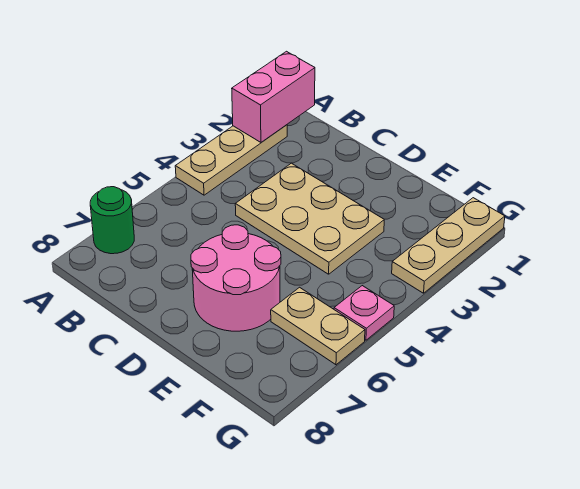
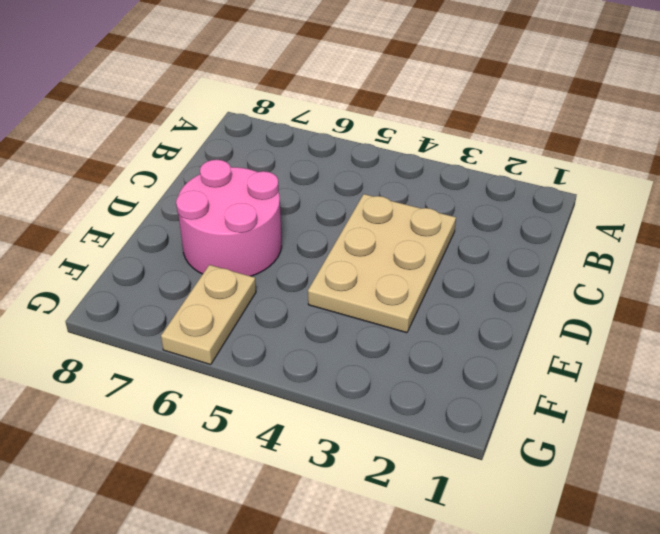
none -> tan plate A2:A4 level 1
none -> green round brick A7 level 1

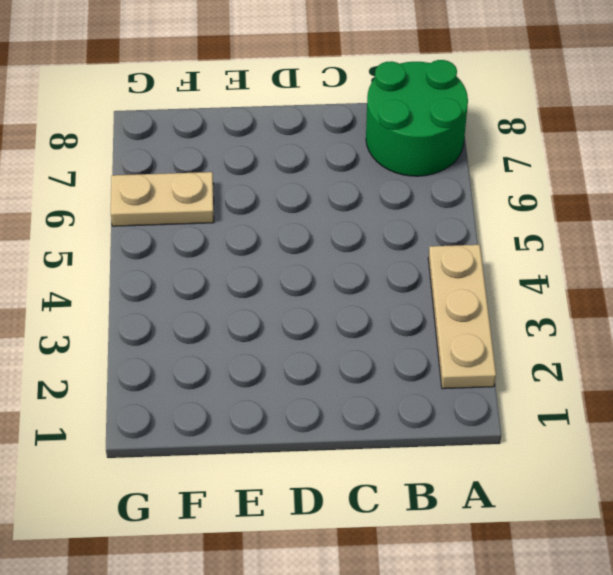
green round brick A7:B8 level 1 -> green round brick A7 level 1
none -> tan plate C3:E4 level 1
none -> pink round brick D6:E7 level 1

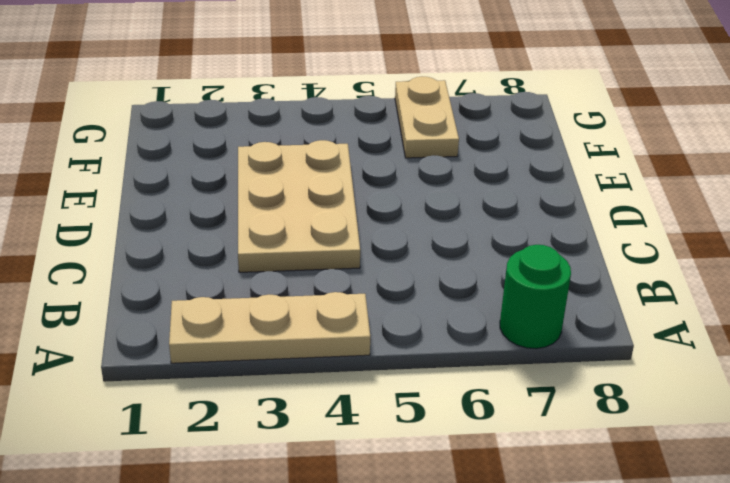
none -> pink round brick D6:E7 level 1
none -> tan plate G1:G3 level 1

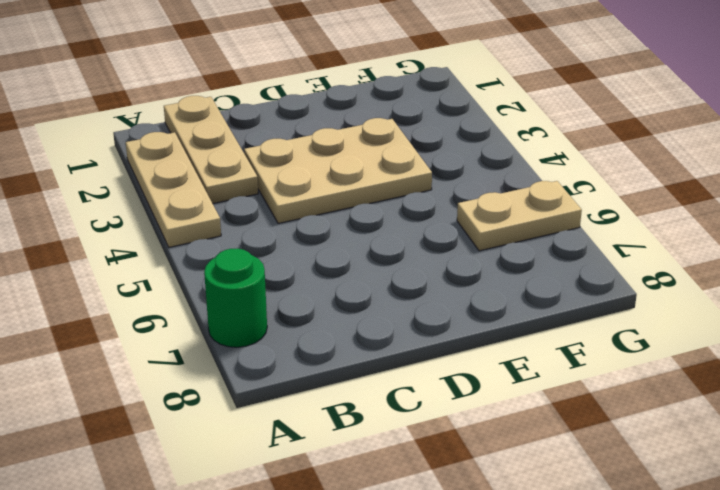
tan plate B1:B3 level 1 -> tan plate G1:G3 level 1
none -> pink round brick D6:E7 level 1
none -> pink plate G5 level 1

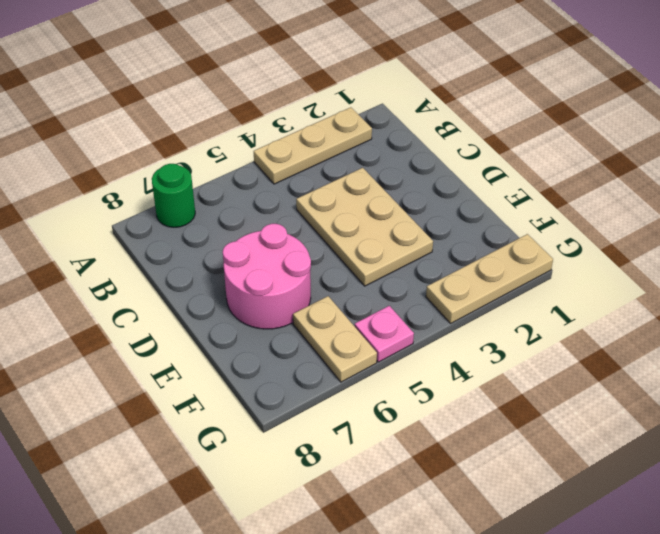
none -> pink brick A1:A2 level 2

